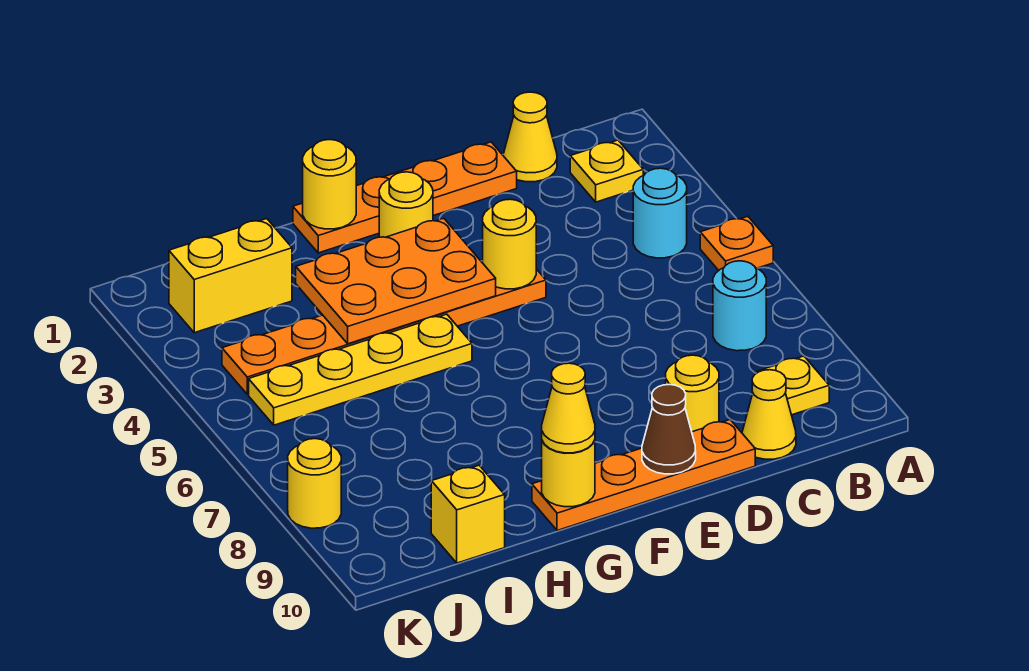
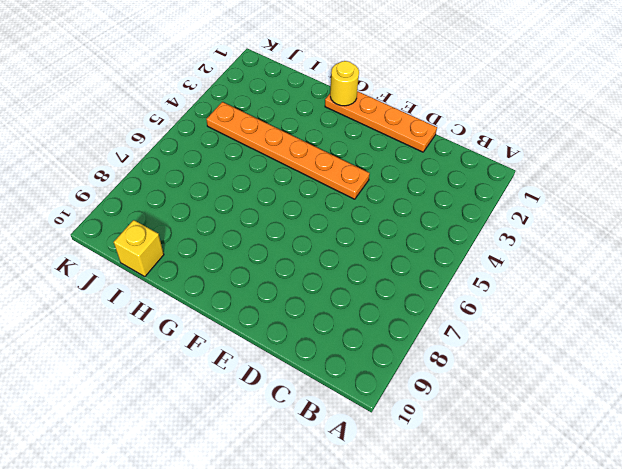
none -> orange plate A5 level 1
none -> yellow plate B2 level 1
none -> cyan round brick B4 level 1

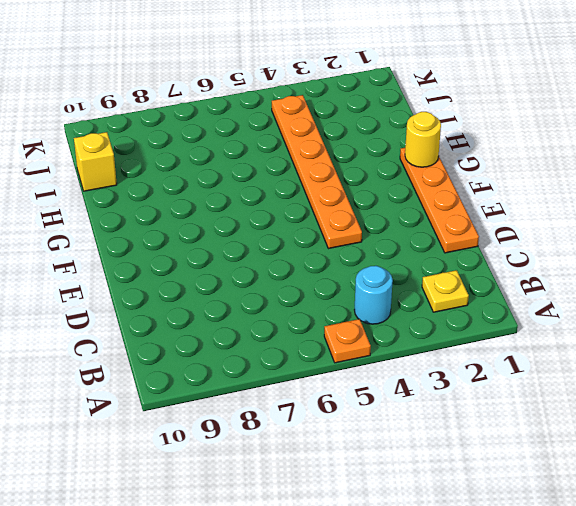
none -> cyan round brick B7 level 1
none -> yellow plate B9 level 1
none -> yellow cone C1 level 1

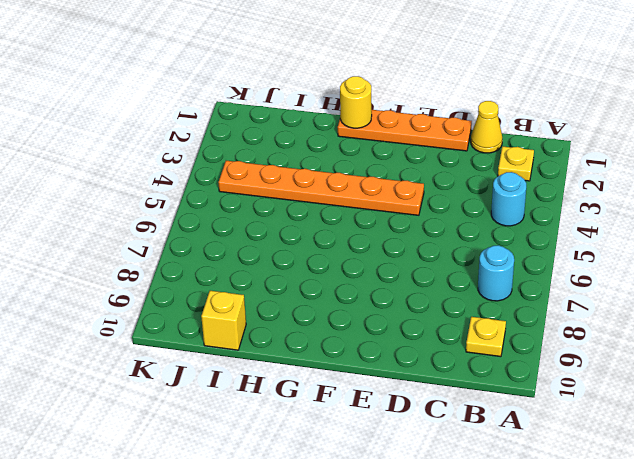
none -> orange plate A5 level 1
none -> yellow cone C10 level 1
none -> yellow round brick D9 level 1

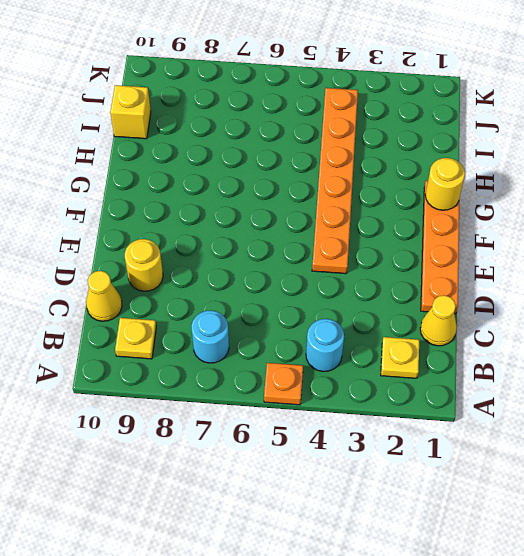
none -> orange plate D10:G10 level 1
none -> yellow round brick F2 level 1
none -> yellow plate G5:J5 level 1

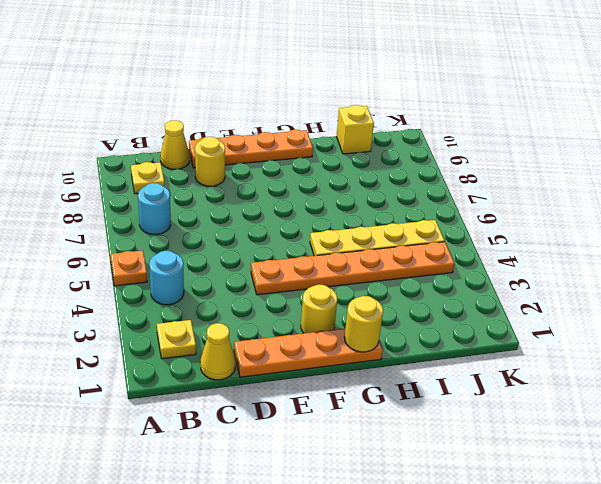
none -> yellow brick I2:J2 level 1
none -> yellow round brick K8 level 1
none -> yellow round brick E4 level 2

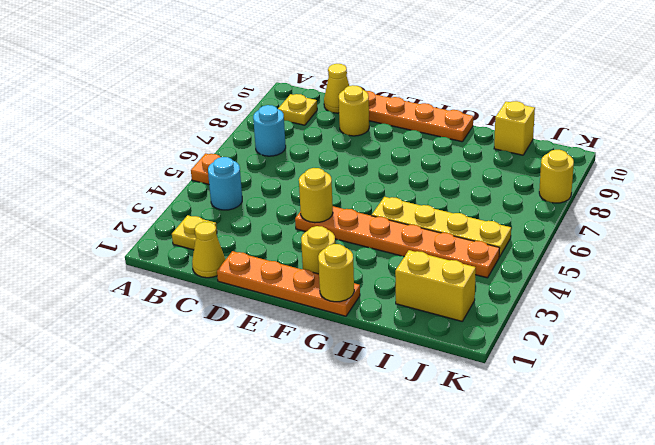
none -> brown cone E10 level 2
none -> orange plate F3:H4 level 2
none -> yellow round brick G10 level 2

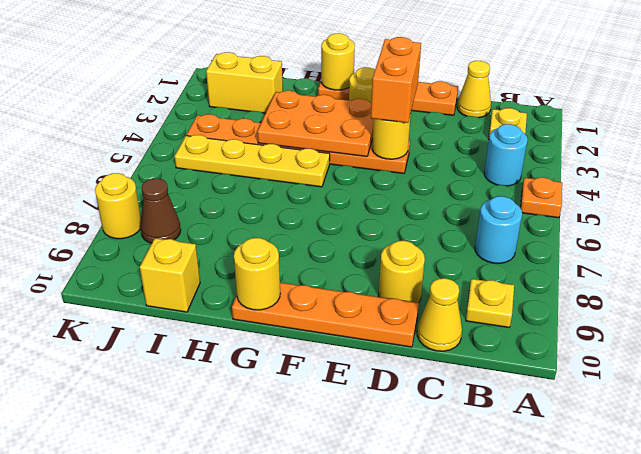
orange brick E3:E4 level 3 -> none
brown cone J8 level 1 -> brown cone E10 level 2
none -> yellow cone G10 level 3

